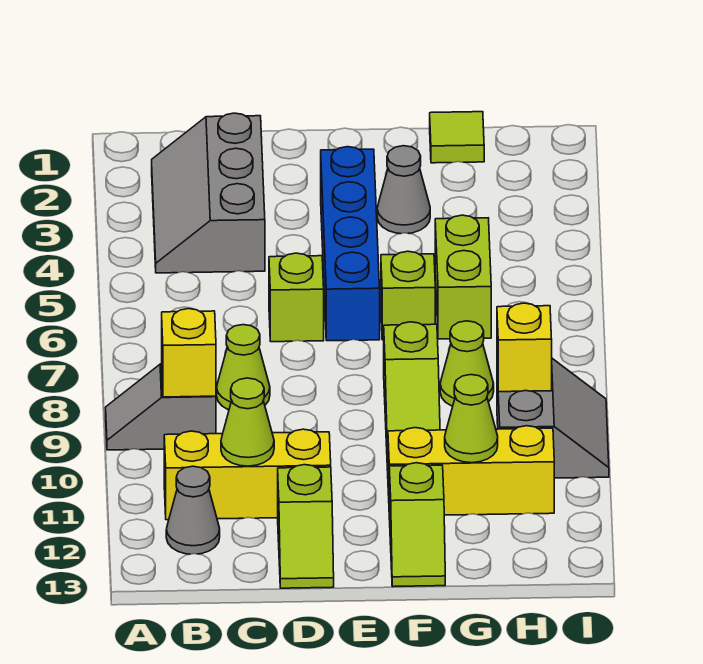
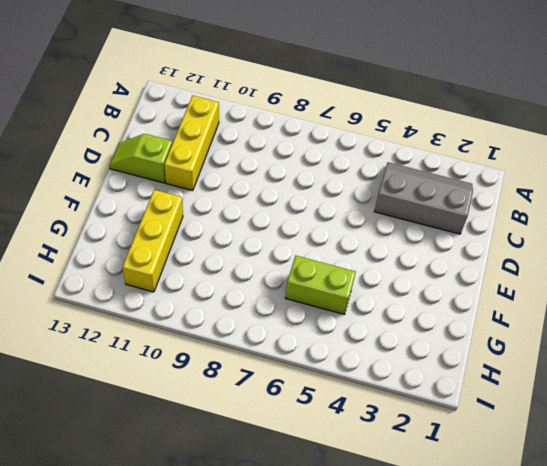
none -> grey slope A9:B9 level 1 top B
none -> grey cone B12 level 1
none -> lime cone C8 level 1

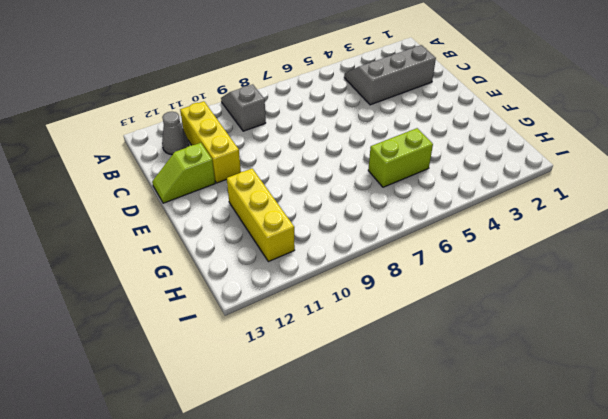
none -> lime cone C8 level 1
none -> lime brick D6 level 1
none -> blue brick E3:E6 level 1

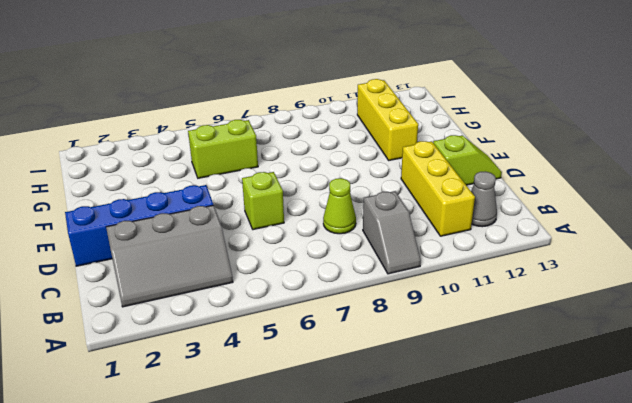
blue brick D1:D4 level 1 -> blue brick E3:E6 level 1
none -> grey cone F3 level 1
none -> lime brick F6 level 1
none -> lime slope F8:F10 level 1 top 8

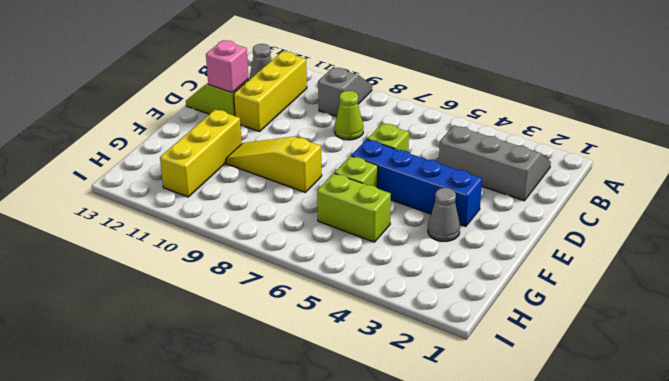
pink brick D12 level 2 -> none
yellow slope F8:F10 level 1 top 8 -> lime slope F8:F10 level 1 top 8
none -> lime slope F12:F13 level 1 top 12
none -> lime tile G1 level 1
none -> lime cone G8 level 1

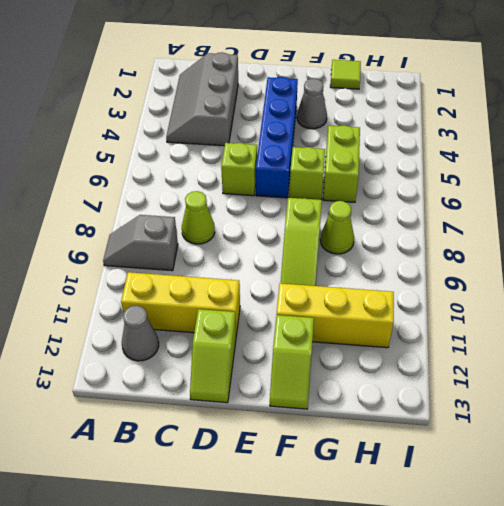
none -> grey slope H9:I10 level 1 top H
none -> yellow brick B9 level 2
none -> lime cone C11 level 2

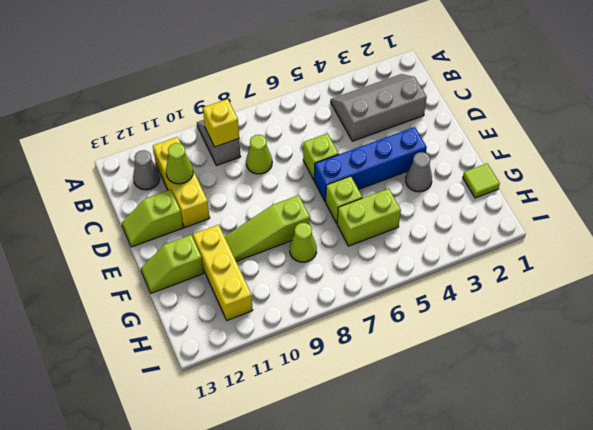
none -> grey slope H9:I10 level 1 top H
none -> lime cone G11 level 2
none -> yellow brick H9 level 2

